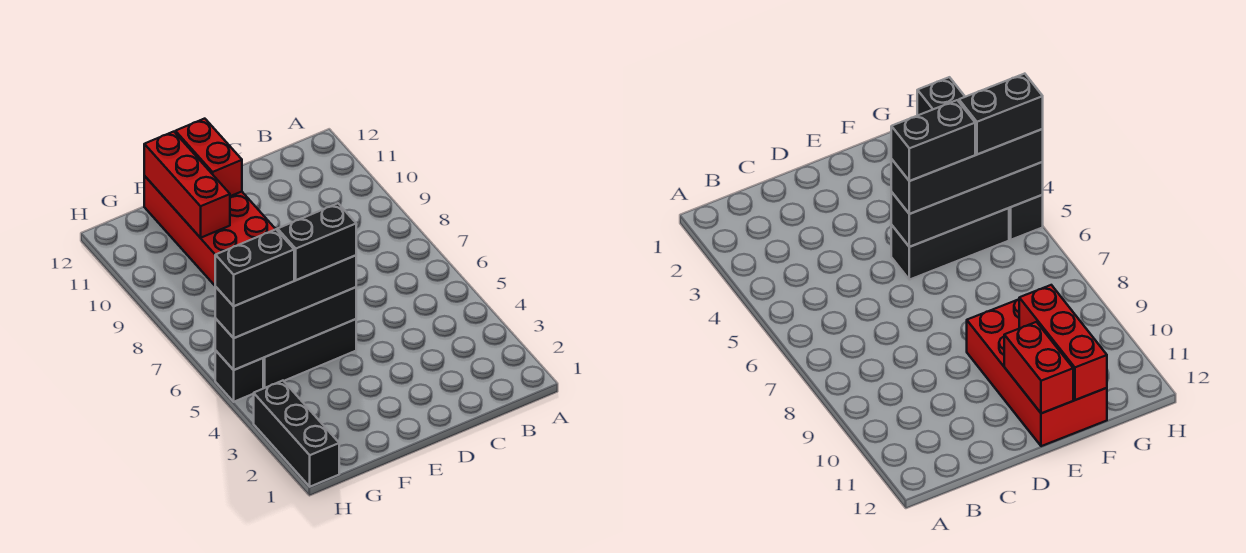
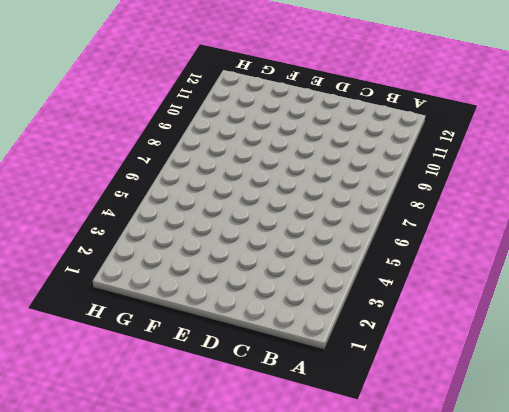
none -> black brick E5:G5 level 1
none -> red brick E9:F12 level 1

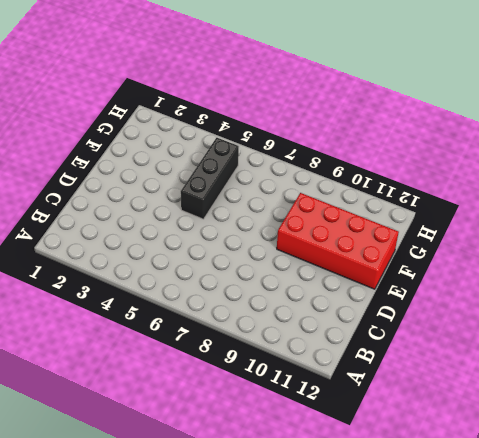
none -> black brick H1:H3 level 1
none -> black brick H5 level 1

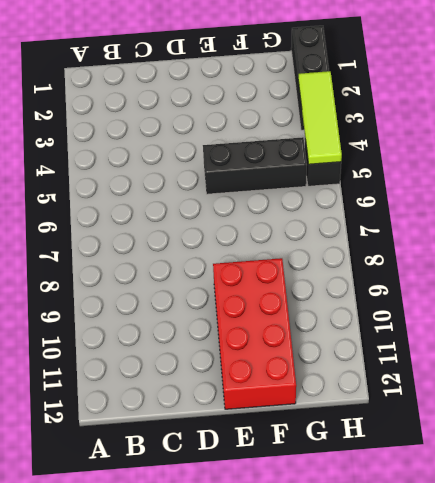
lime tile H3:H5 level 2 -> black brick E5:H5 level 2
none -> red brick E11:E12 level 2
none -> red brick F10:F12 level 2

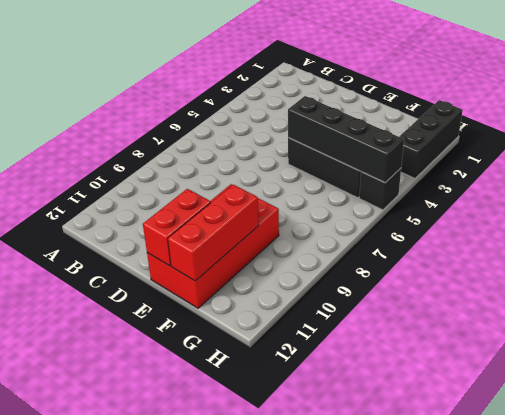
none -> black brick E5:H5 level 3
none -> black brick E5:F5 level 4

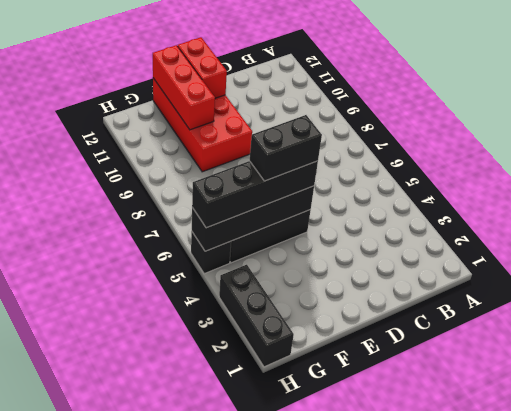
none -> black brick G5:H5 level 4

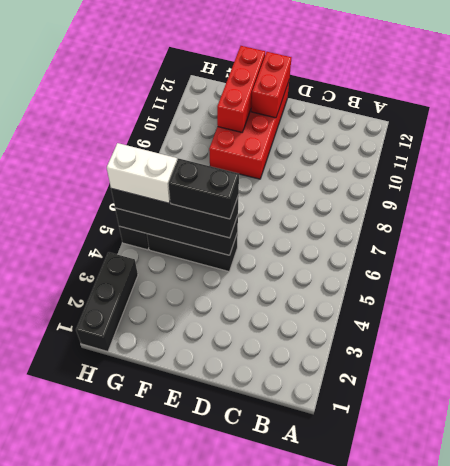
white brick G5:H5 level 4 -> black brick G5:H5 level 4

